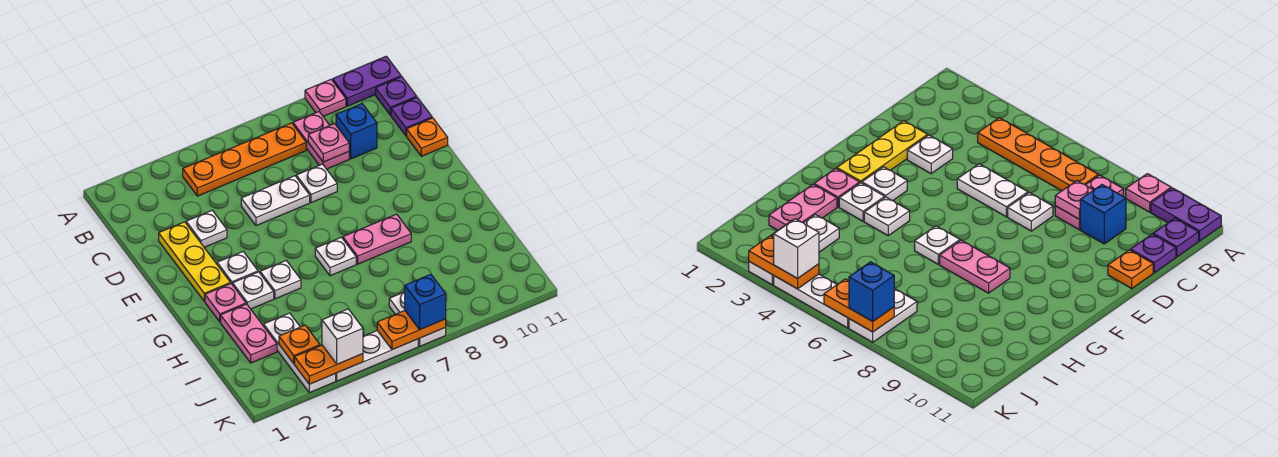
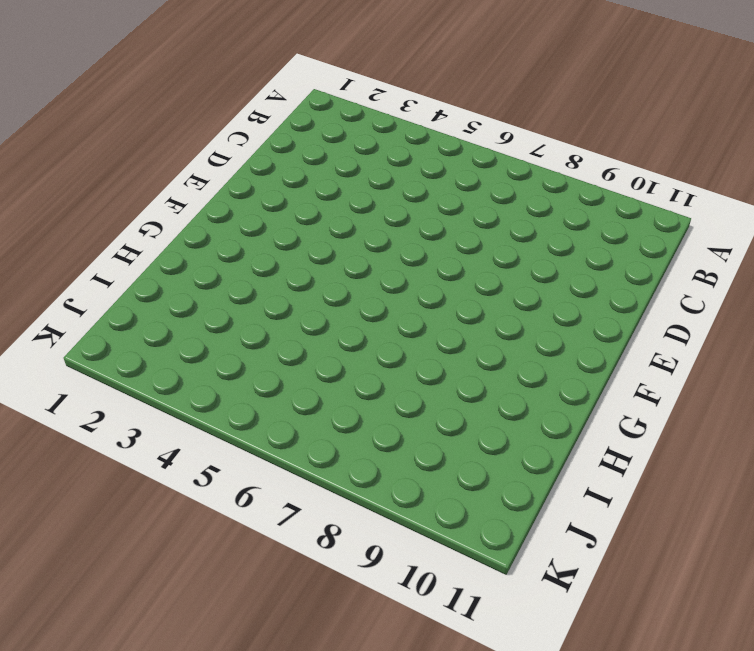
none -> pink plate A9 level 1
none -> purple plate A10:A11 level 1
none -> orange plate B4:B7 level 1

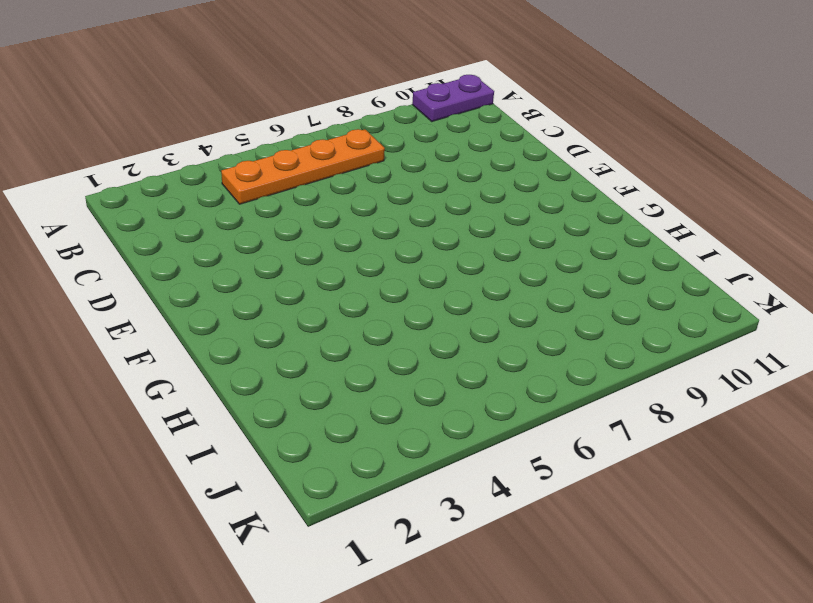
none -> pink plate A9 level 1
none -> pink plate B8:C8 level 1
none -> purple plate B11 level 1

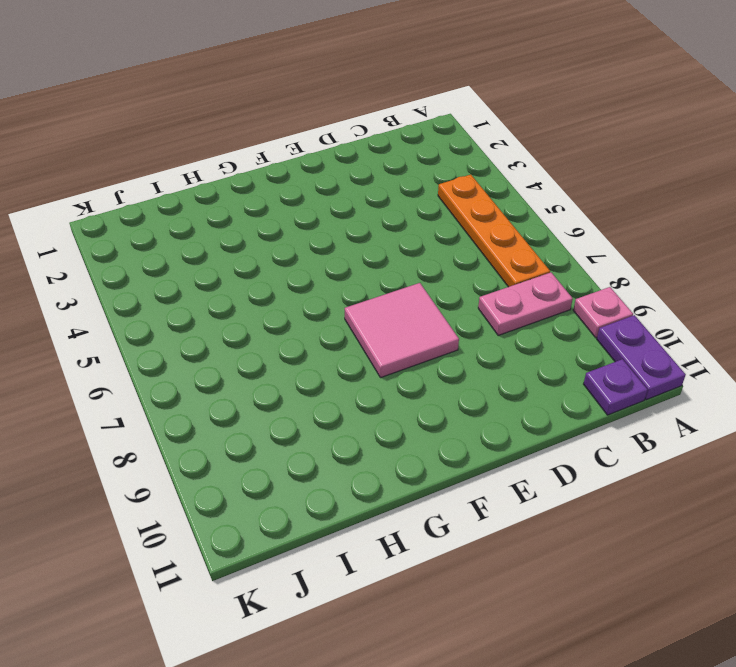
pink tile E7:F8 level 1 -> none
none -> blue brick C9 level 1
none -> purple plate C11 level 1
none -> yellow plate D2:F2 level 1

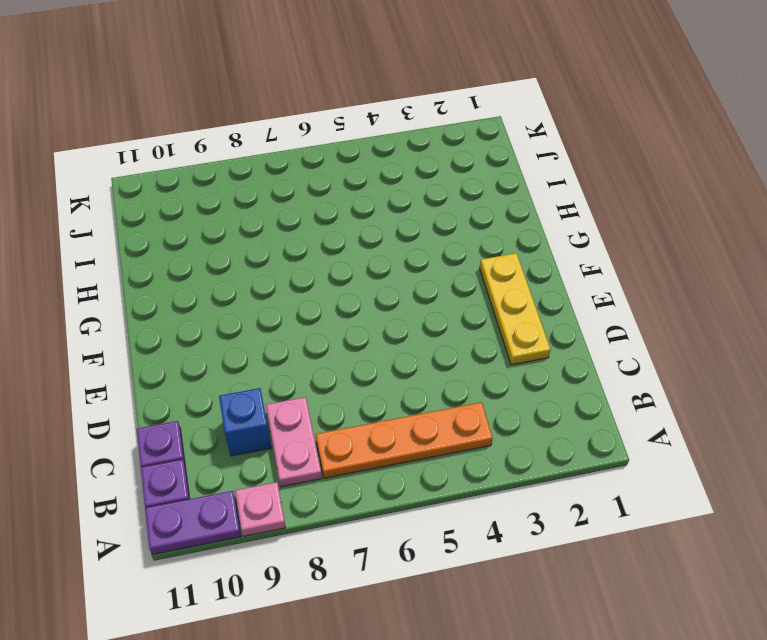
none -> white plate D3 level 1
none -> white plate D5:D6 level 1
none -> white plate D7 level 1

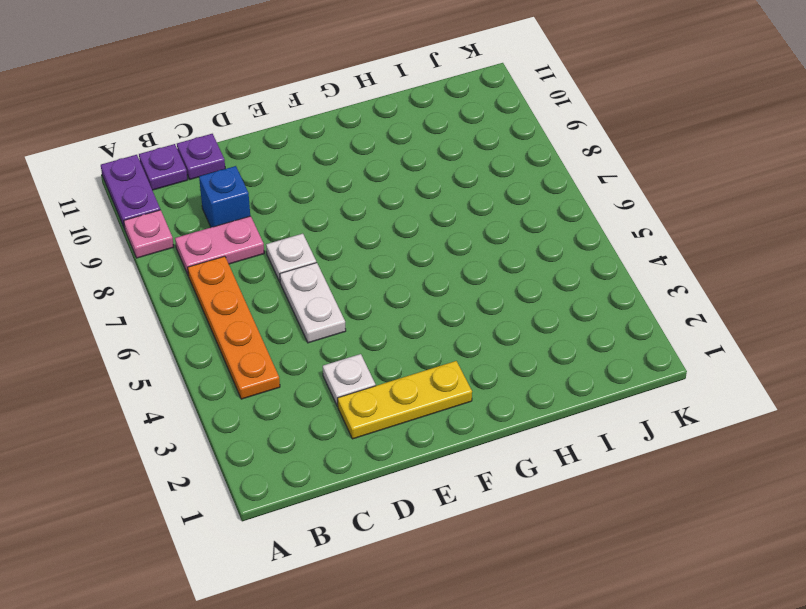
none -> orange plate D11 level 1
none -> white plate F3 level 1
none -> pink plate G2 level 1

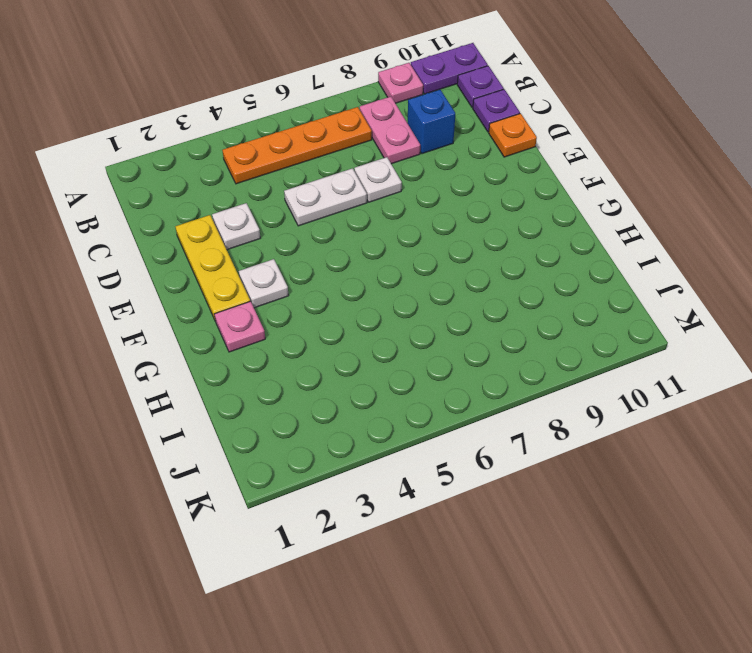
none -> white plate G3 level 1
none -> white plate G4 level 1
none -> white plate G6 level 1

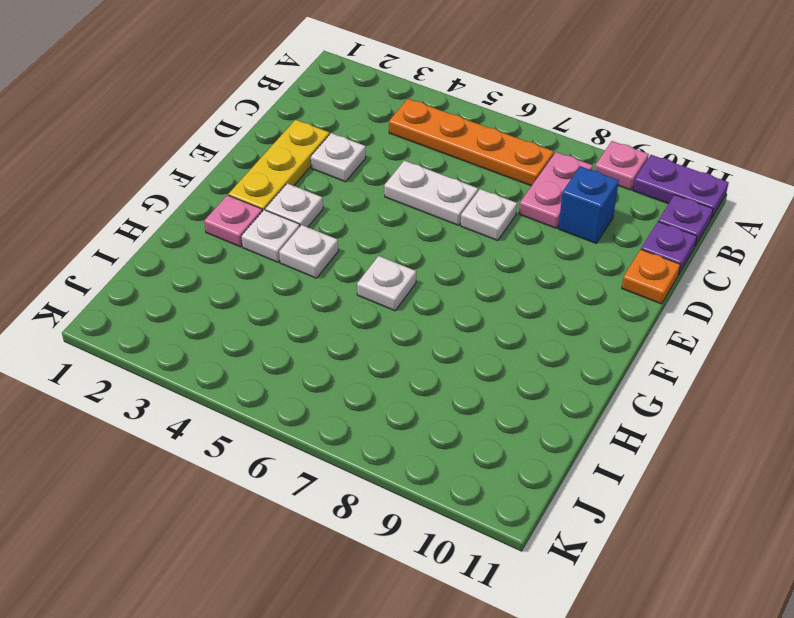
none -> pink plate G7:G8 level 1
none -> pink plate H2:I2 level 1
none -> white plate I3:K3 level 1

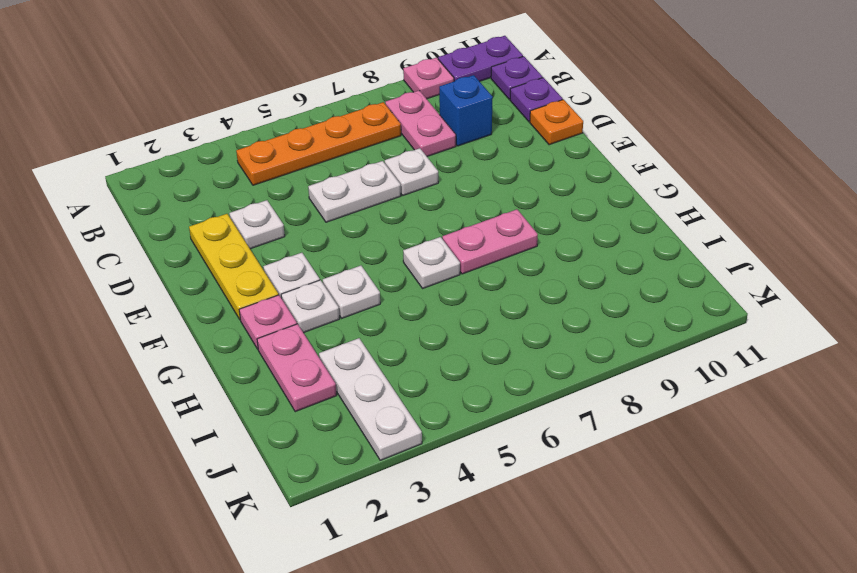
none -> white plate J7:K7 level 1
none -> white plate K4:K6 level 1
none -> pink plate C8 level 2

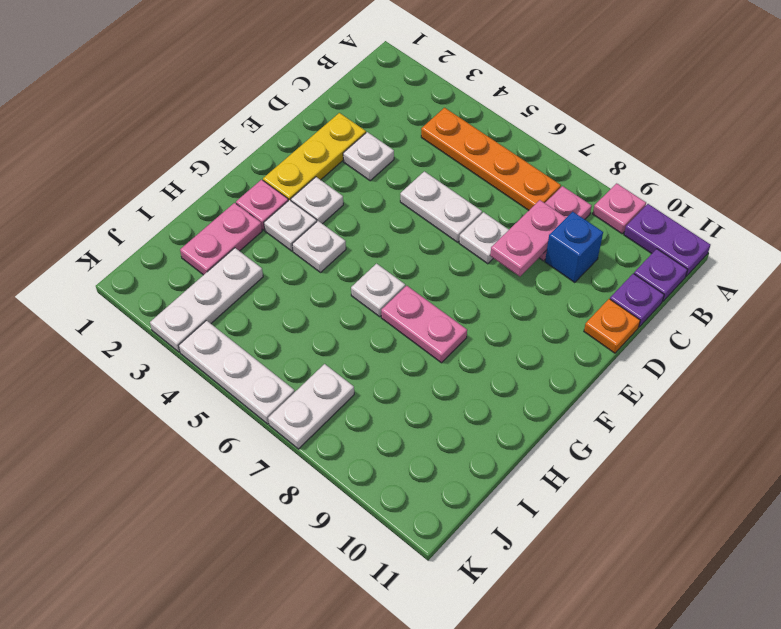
pink plate C8:D8 level 2 -> pink plate C8 level 2
none -> orange plate J3 level 2
none -> orange plate K3:K4 level 2
none -> orange plate K6:K7 level 2

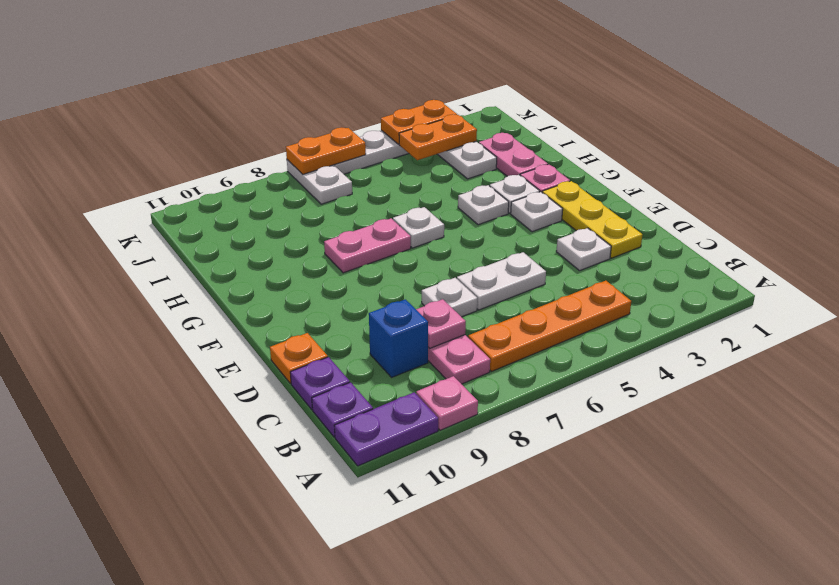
orange plate J3:J4 level 2 -> orange plate J3 level 2
none -> white brick K4 level 3
none -> blue brick K7 level 3

